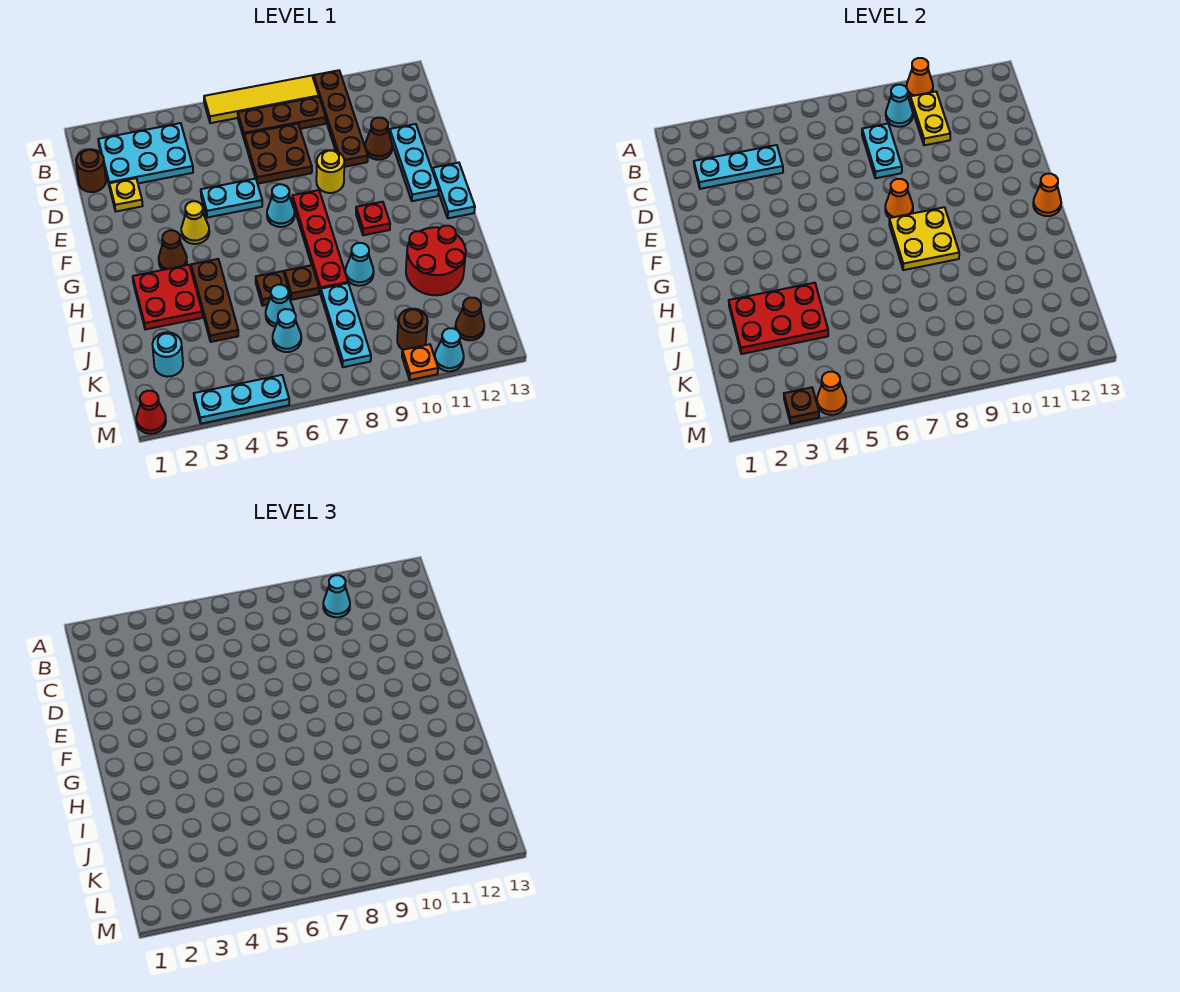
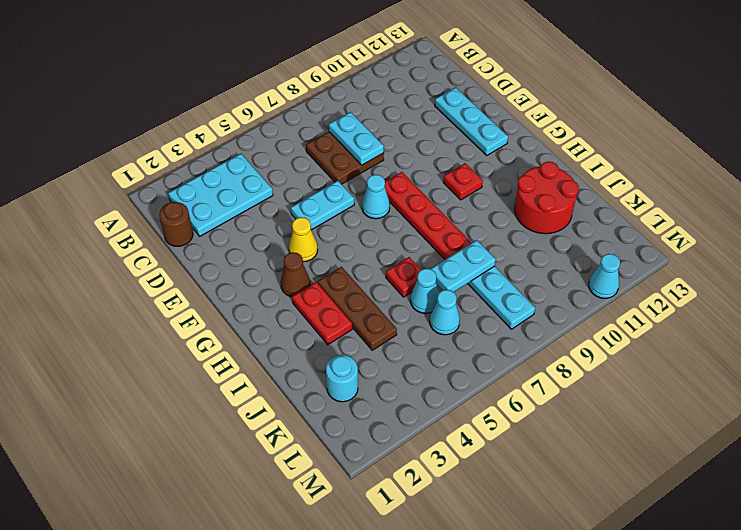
red plate H3:I3 level 1 -> red plate H2:I3 level 1
red plate I6 level 1 -> brown plate I6 level 1
cyan plate J7:J8 level 2 -> cyan plate F13:G13 level 1
none -> yellow tile A6:A9 level 1
none -> brown plate A10:D10 level 1
none -> brown plate B7:B9 level 1
none -> yellow plate D2 level 1

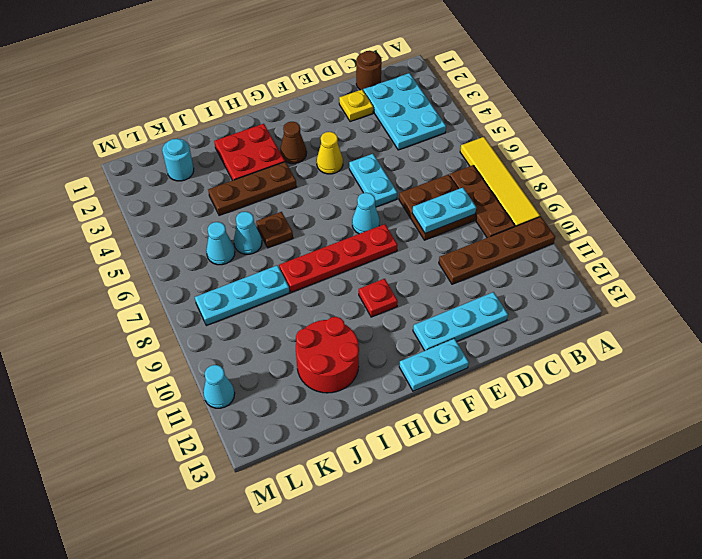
none -> brown cone D11 level 1
none -> yellow round brick E9 level 1
none -> brown plate I7 level 1
none -> cyan cone I9 level 1

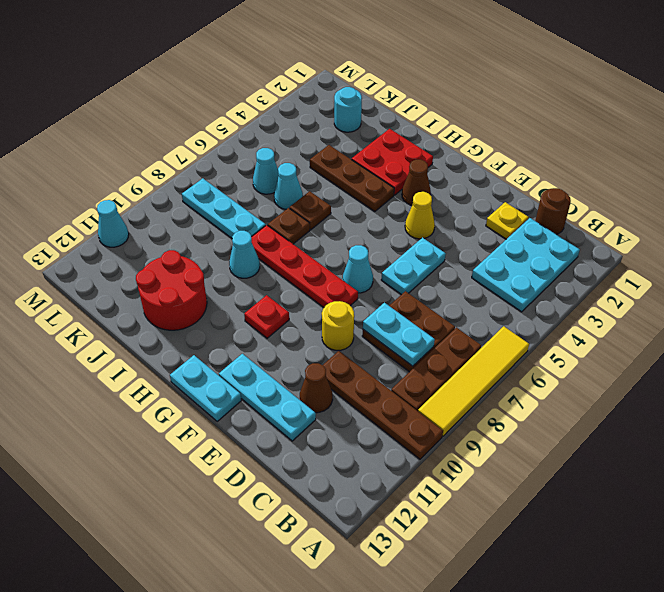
none -> brown round brick L10 level 1
none -> brown cone L12 level 1
none -> red cone M1 level 1
none -> cyan plate M3:M5 level 1

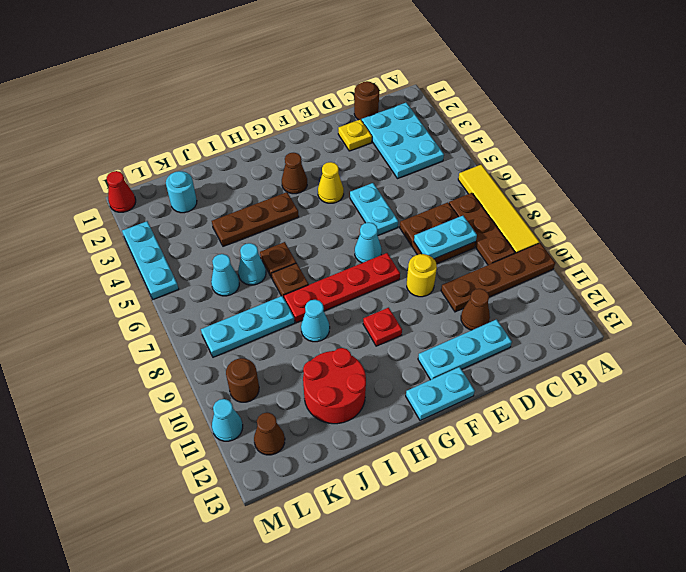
none -> red plate H2:I3 level 1
none -> orange plate M10 level 1
none -> orange cone A10 level 2
none -> cyan cone B9 level 2

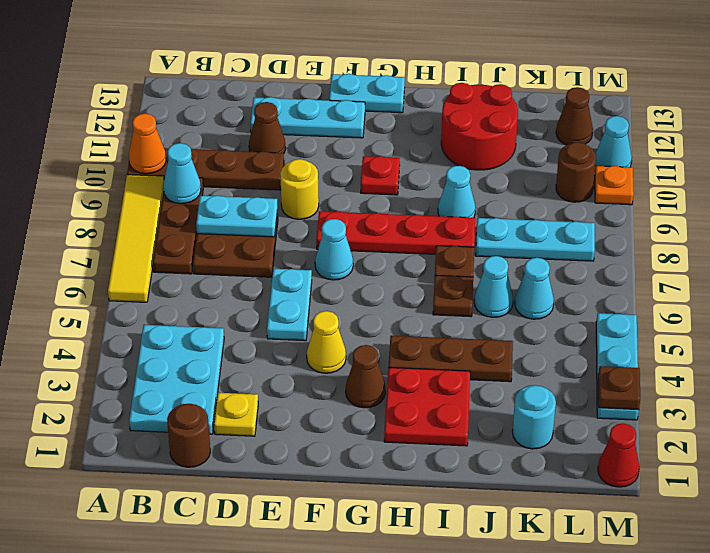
none -> yellow plate B10:C10 level 2
none -> cyan plate C2:C4 level 2
none -> orange cone F8 level 2
none -> yellow plate G8:H9 level 2

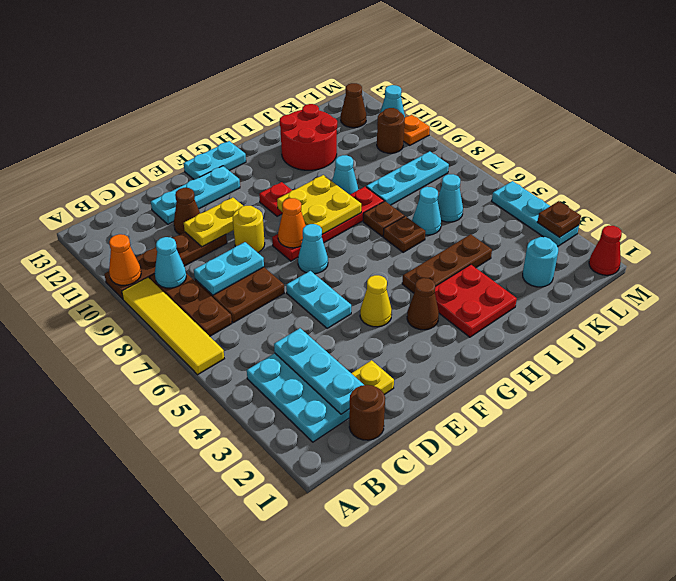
yellow plate D10:E10 level 2 -> yellow plate B10:C10 level 2
none -> orange cone G13 level 2
none -> red plate I2:J4 level 2
none -> orange cone M4 level 2
none -> cyan cone B10 level 3

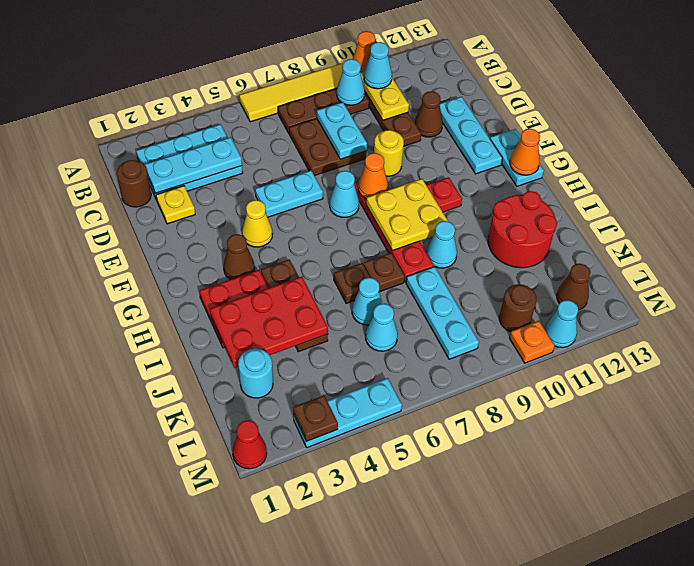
none -> orange cone M4 level 2

